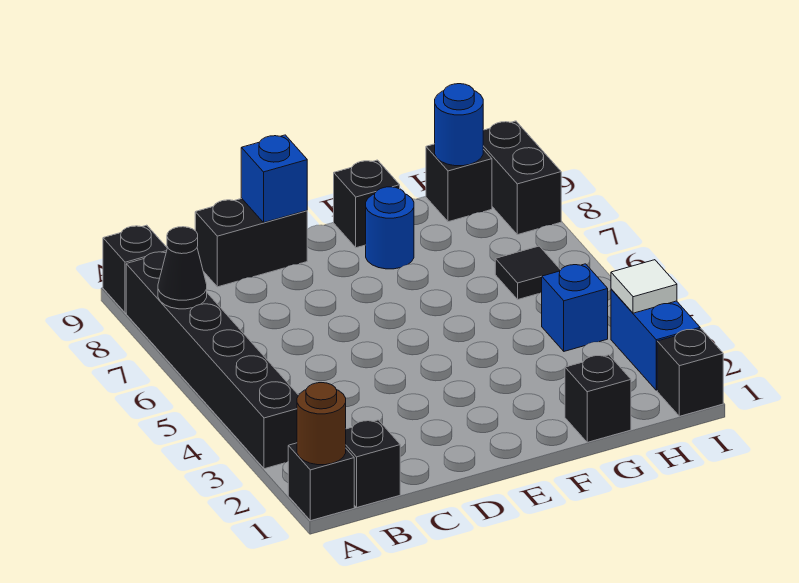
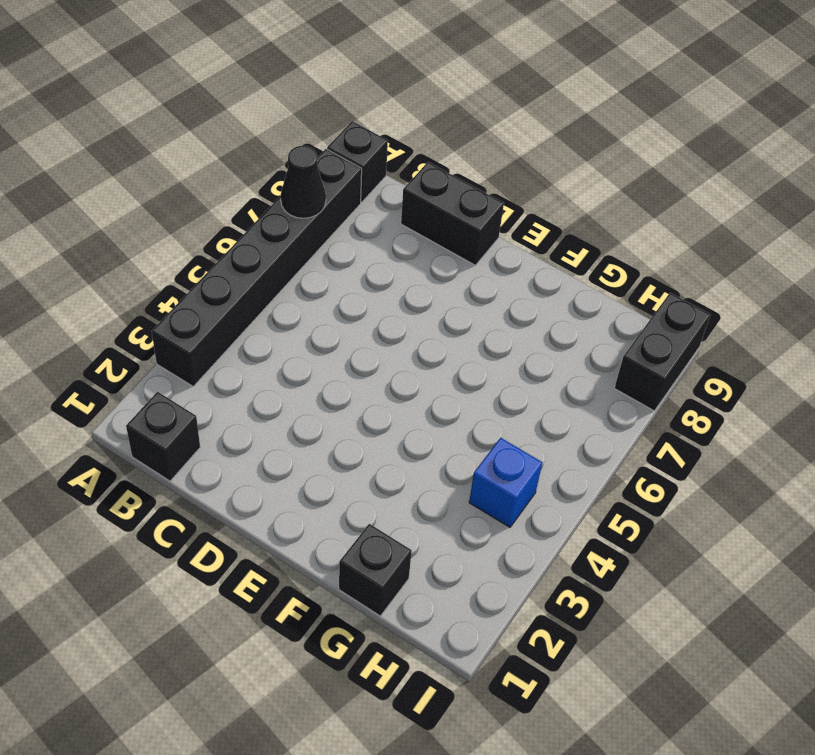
none -> black brick A1 level 1
none -> blue round brick F8 level 1
none -> black brick F9 level 1

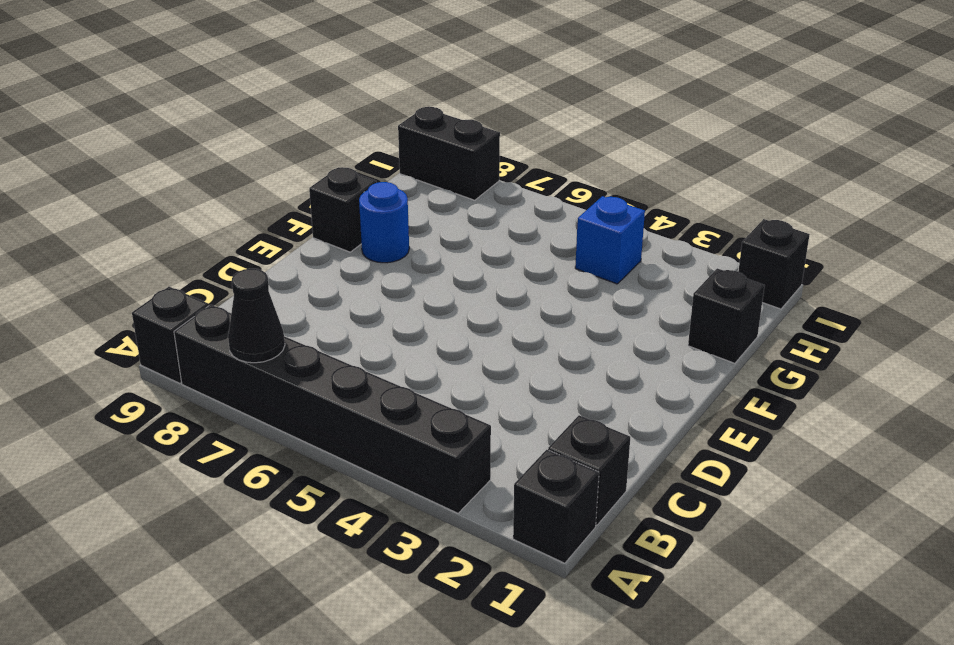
none -> black brick C9:D9 level 1
none -> black tile H6 level 1
none -> black brick H9 level 1

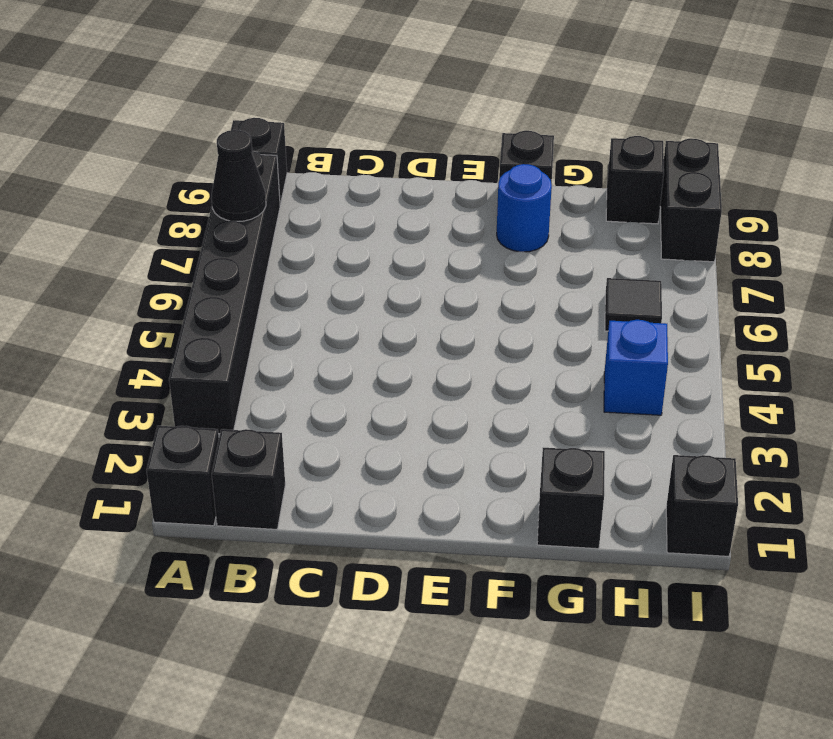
none -> black brick C9:D9 level 1
none -> blue brick I2:I3 level 1
none -> brown round brick A1 level 2

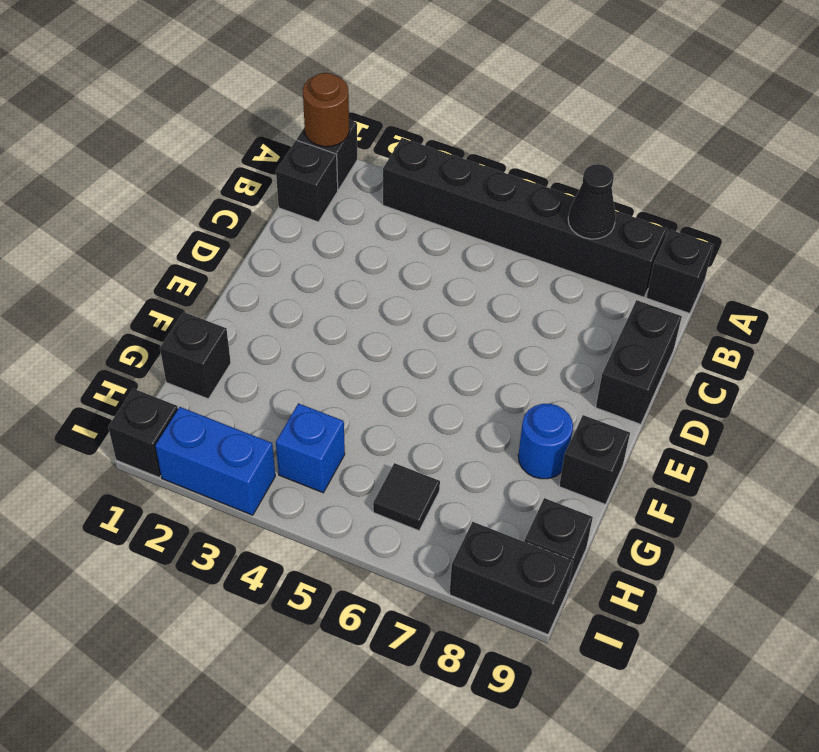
none -> blue brick D9 level 2
none -> blue round brick H9 level 2
none -> white tile I3 level 2

